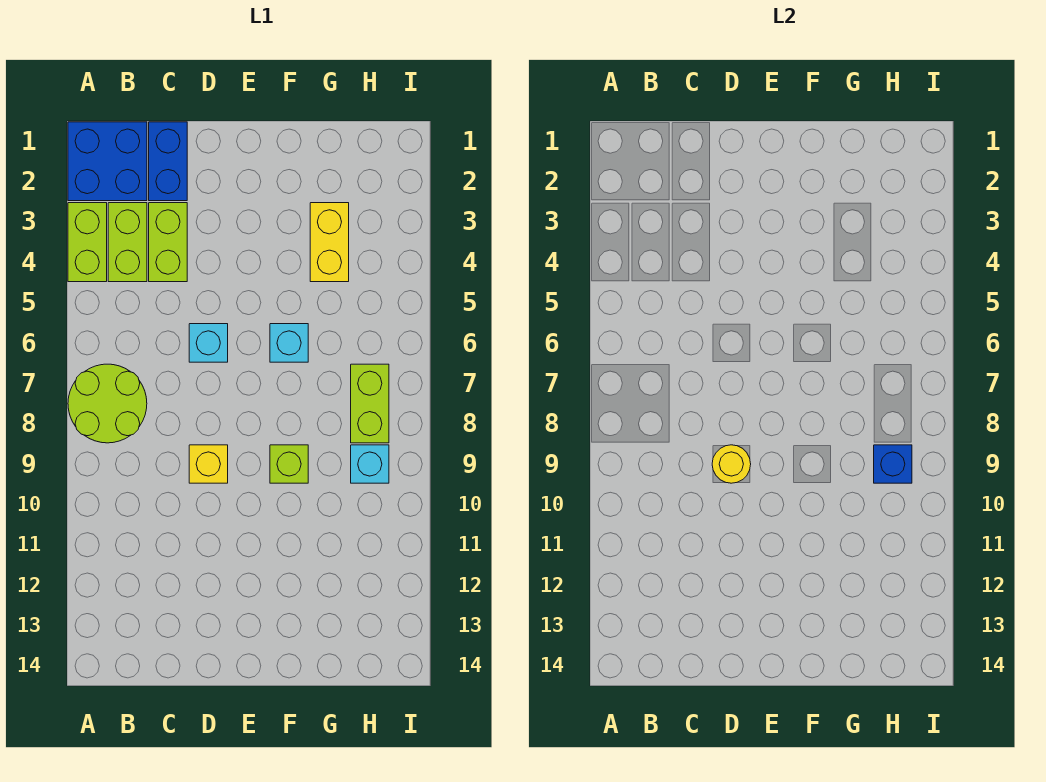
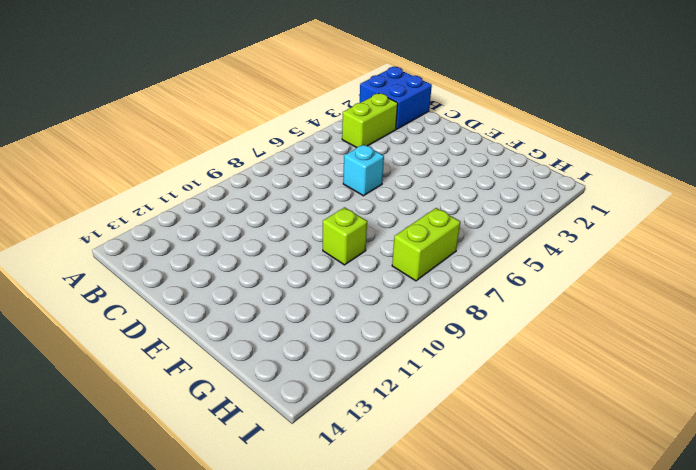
none -> lime brick A3:A4 level 1
none -> lime round brick A7:B8 level 1
none -> blue brick C1:C2 level 1

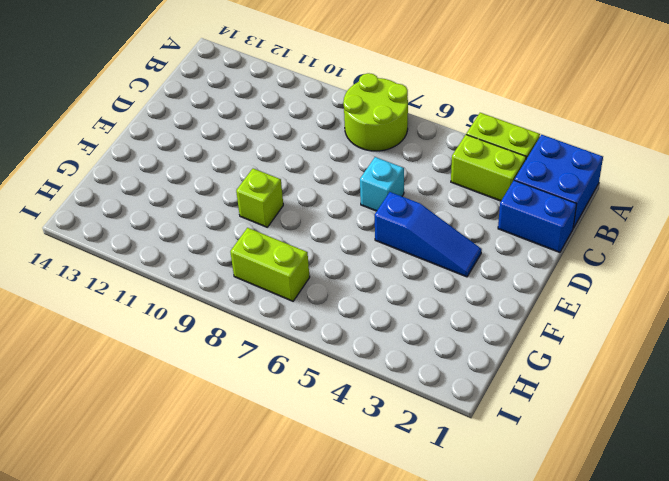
blue slope E3:E5 level 1 top 5 -> none
none -> lime brick C3:C4 level 1
none -> yellow brick D9 level 1
none -> cyan brick F6 level 1

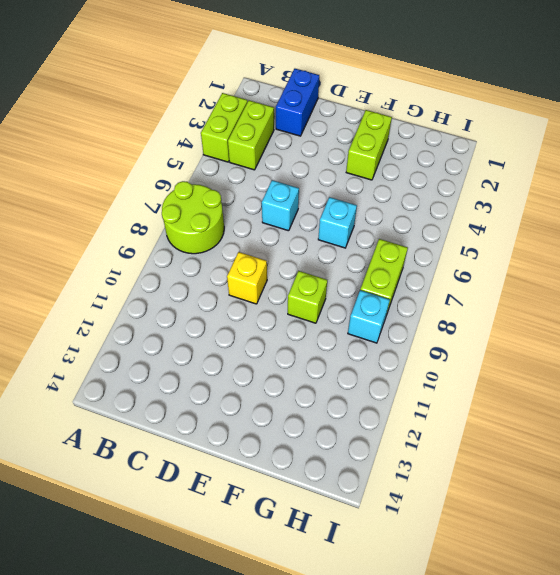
lime brick F2:F3 level 1 -> lime brick C3:C4 level 1
none -> blue brick A1:B2 level 1
none -> yellow brick G3:G4 level 1
none -> yellow round brick D9 level 2

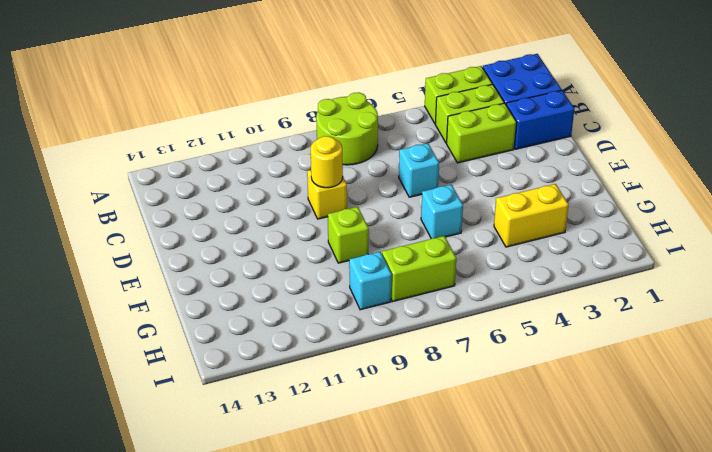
none -> blue brick H9 level 2

